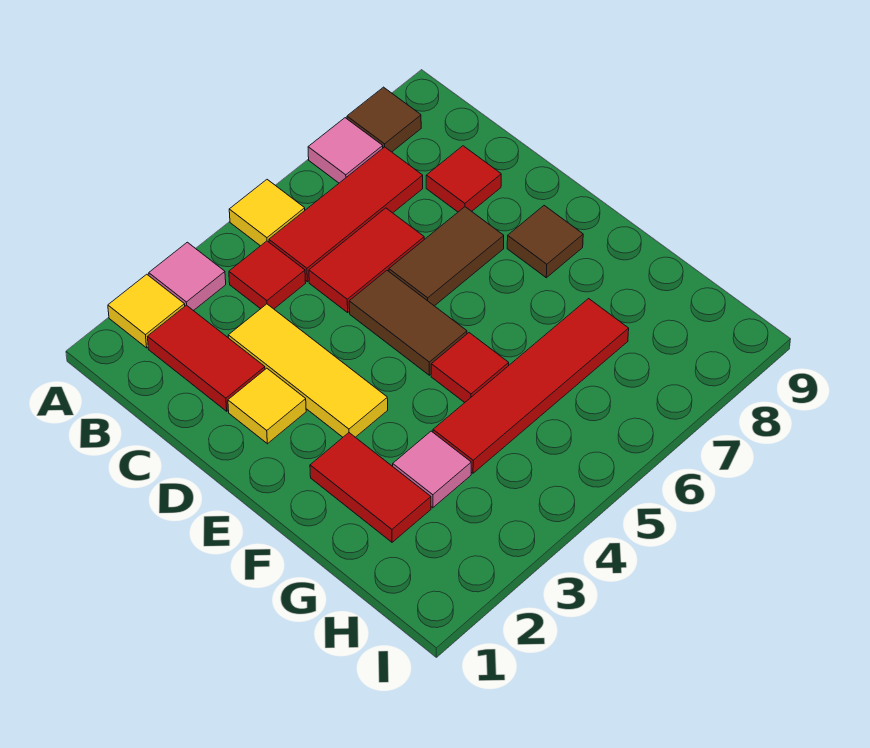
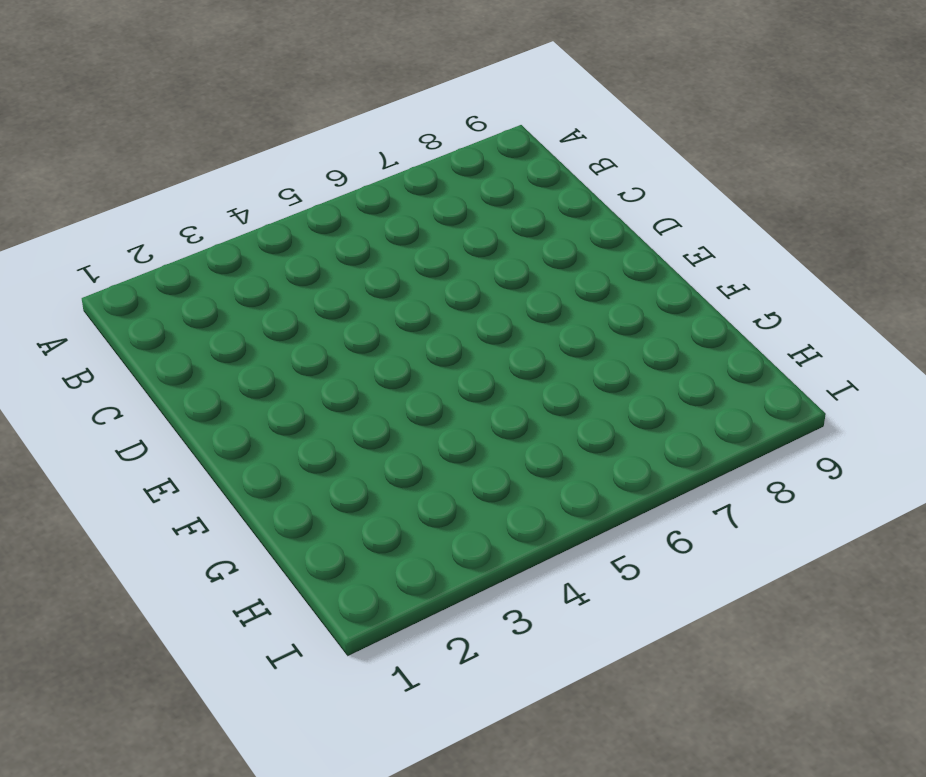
none -> yellow tile A2 level 1
none -> pink tile A3 level 1
none -> yellow tile A5 level 1

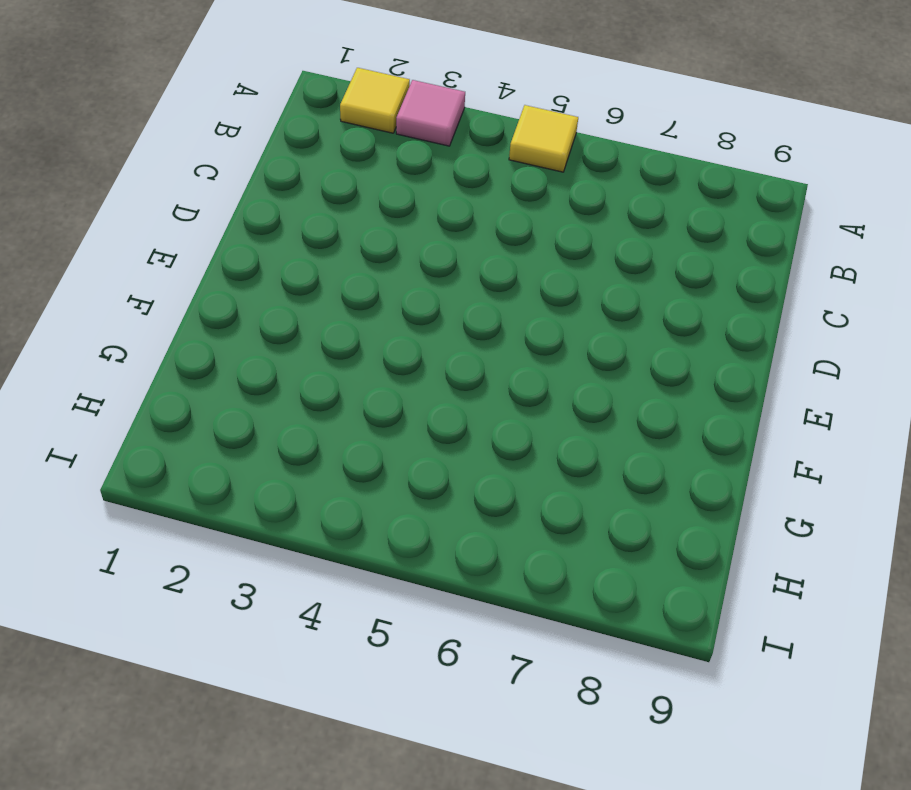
none -> pink tile A7 level 1
none -> brown tile A8 level 1
none -> red tile B2:C2 level 1

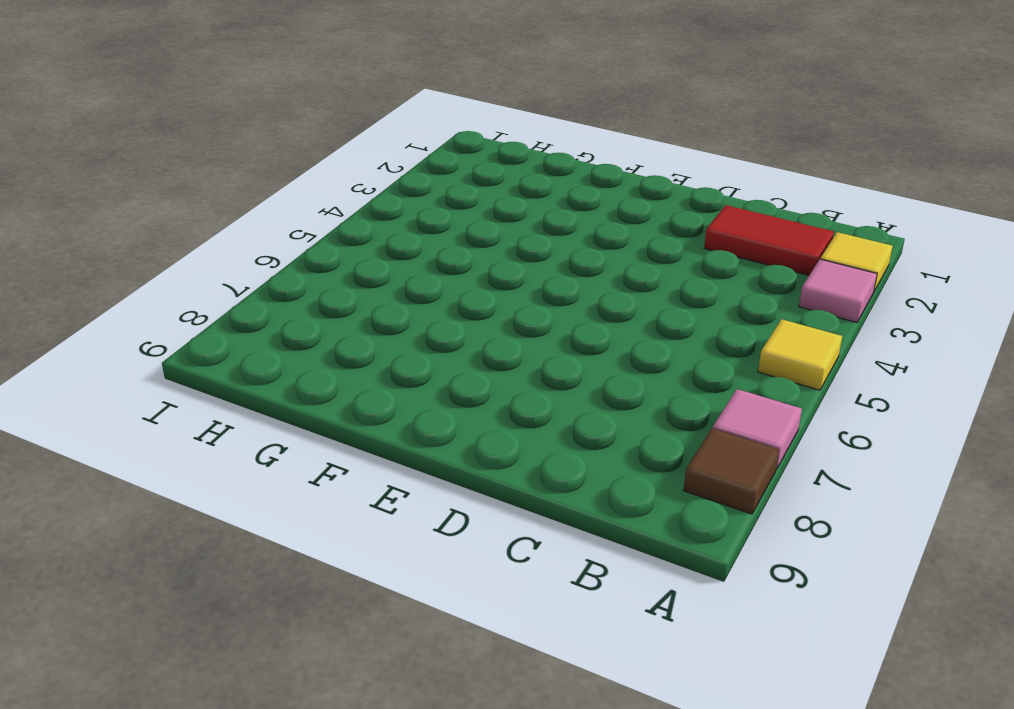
none -> red tile B4 level 1
none -> red tile B5:B7 level 1
none -> yellow tile C3:E3 level 1

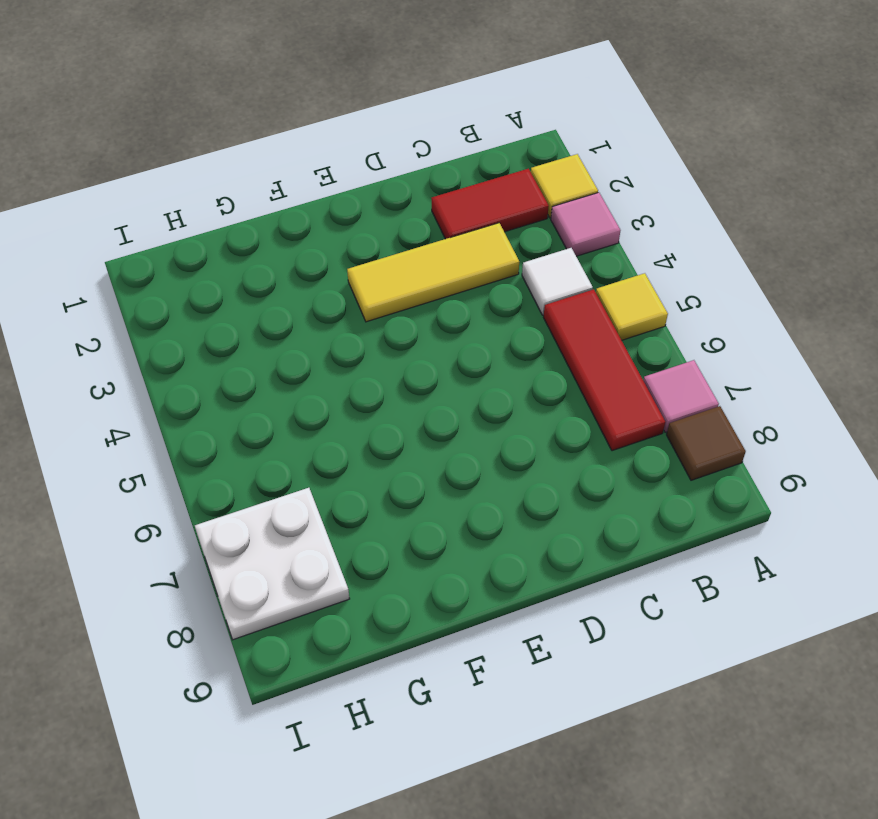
white tile B4 level 1 -> red tile B4 level 1
white plate H7:I8 level 1 -> none
none -> red tile C5:C6 level 1
none -> red tile C8 level 1
none -> yellow tile D2 level 1

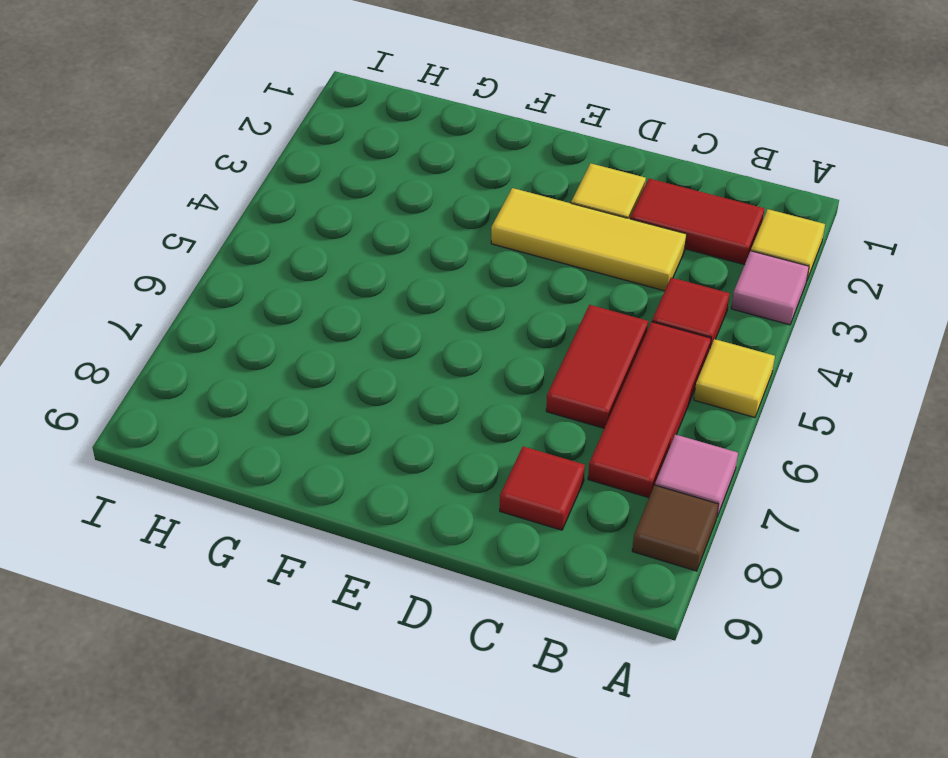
none -> brown tile D5:E5 level 1
none -> brown tile D6:D7 level 1
none -> brown tile E8 level 1

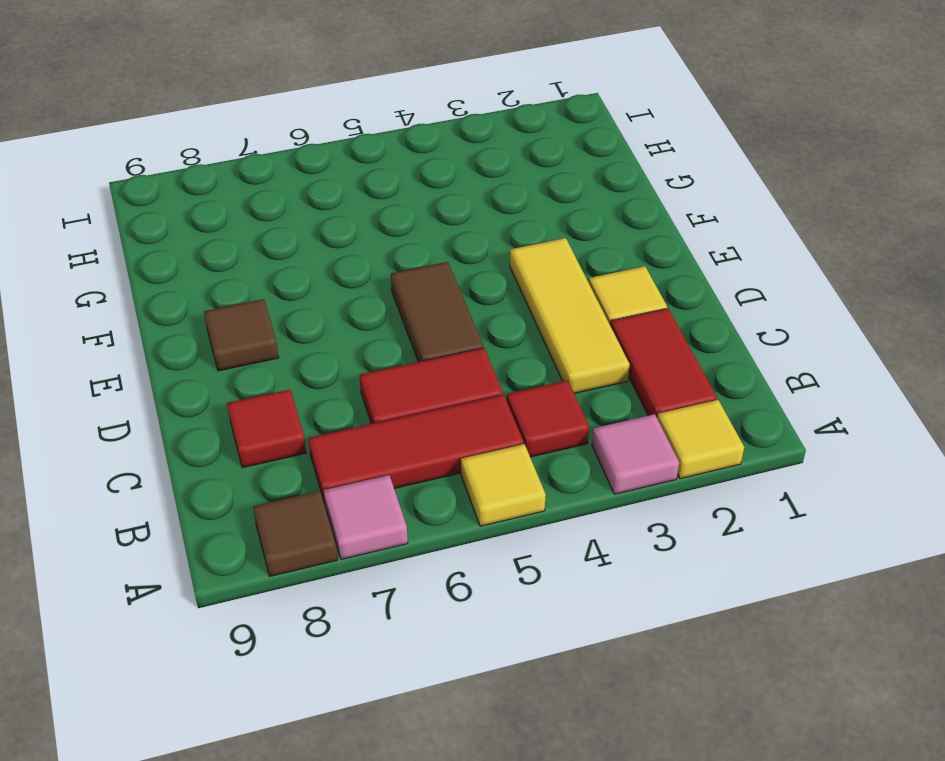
none -> brown tile D6:D7 level 1
none -> red tile F2:G2 level 1
none -> red tile F5 level 1

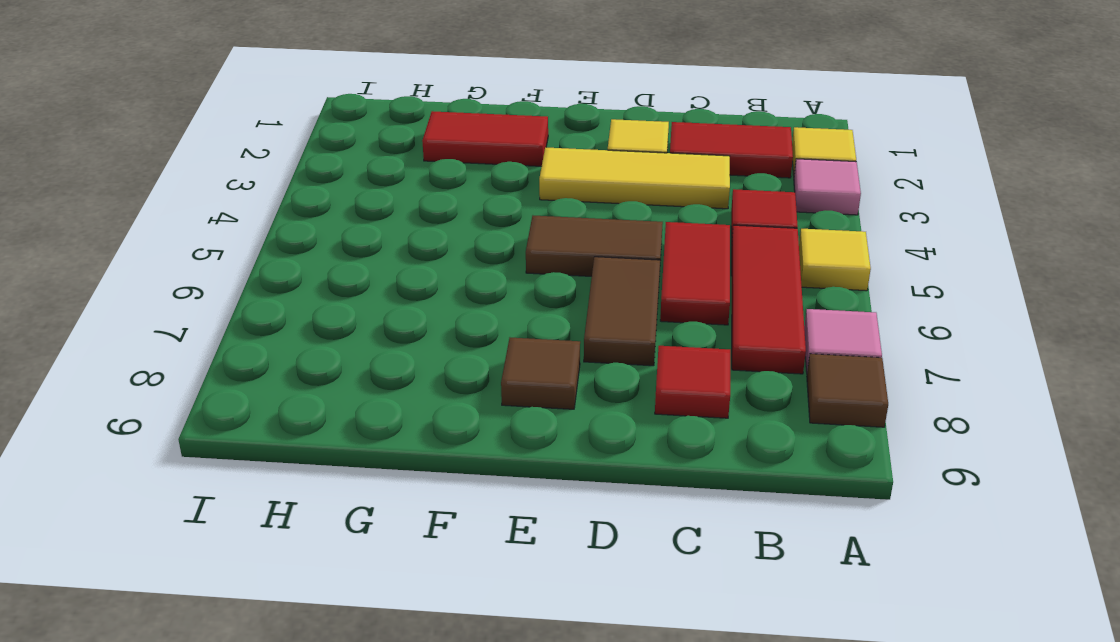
none -> red tile F5 level 1
none -> pink tile G3 level 1
none -> red tile G4:G7 level 1

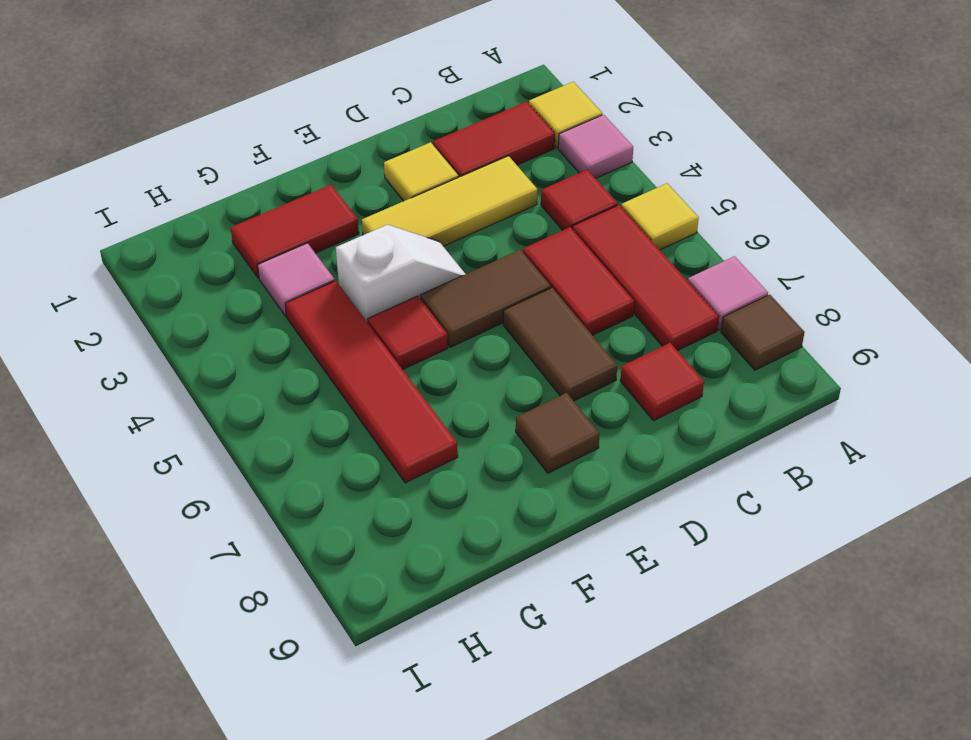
white slope E4:F4 level 1 top F -> none

